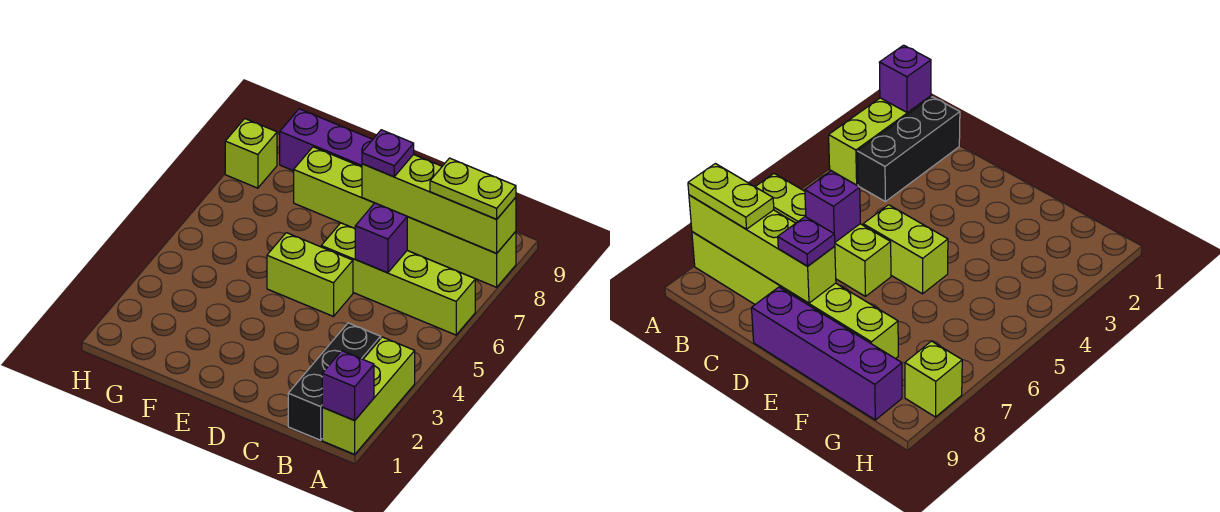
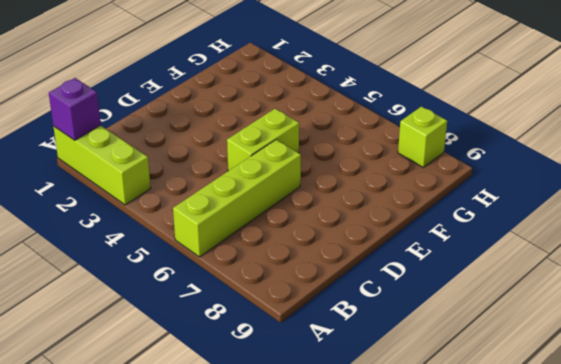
none -> lime brick A8:F8 level 1
none -> black brick B1:B3 level 1
none -> purple brick D9:G9 level 1

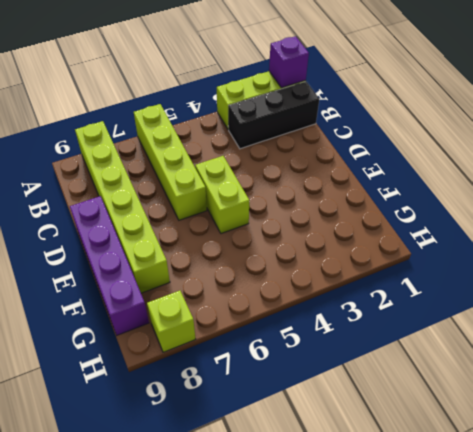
none -> lime brick A8:D8 level 2
none -> purple brick C6 level 2
none -> lime plate A8:B8 level 3

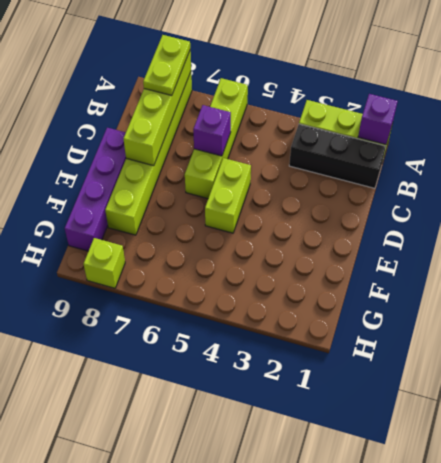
none -> purple plate D8 level 3

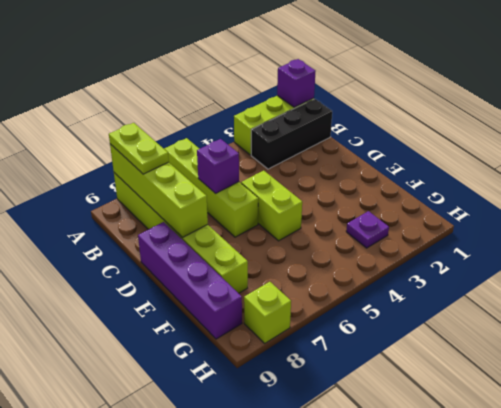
purple plate G3 level 1 -> purple plate D8 level 3

